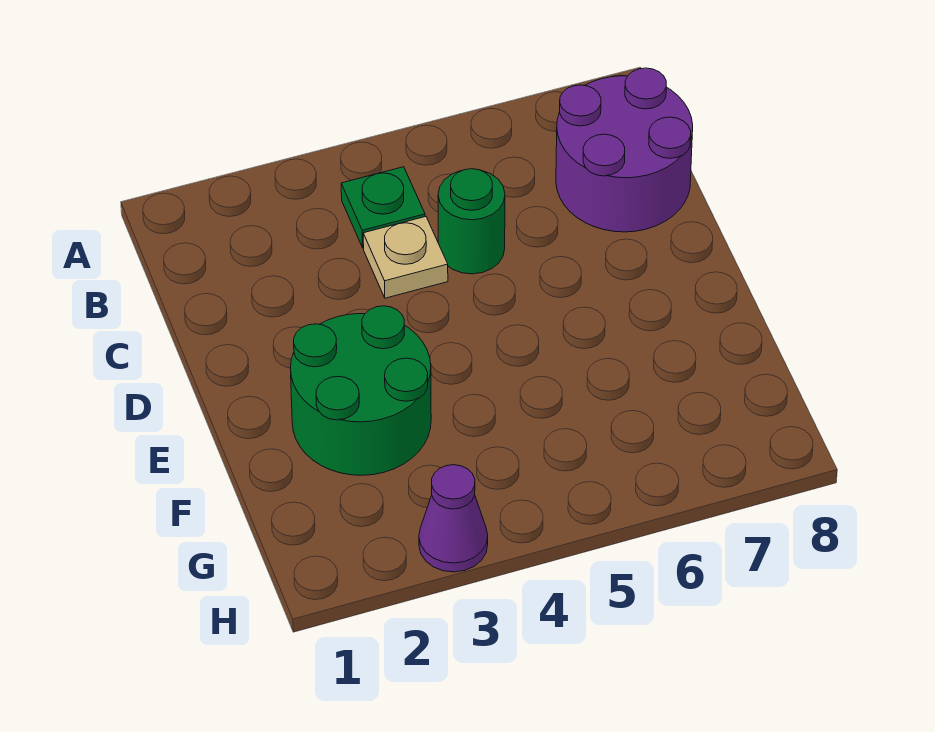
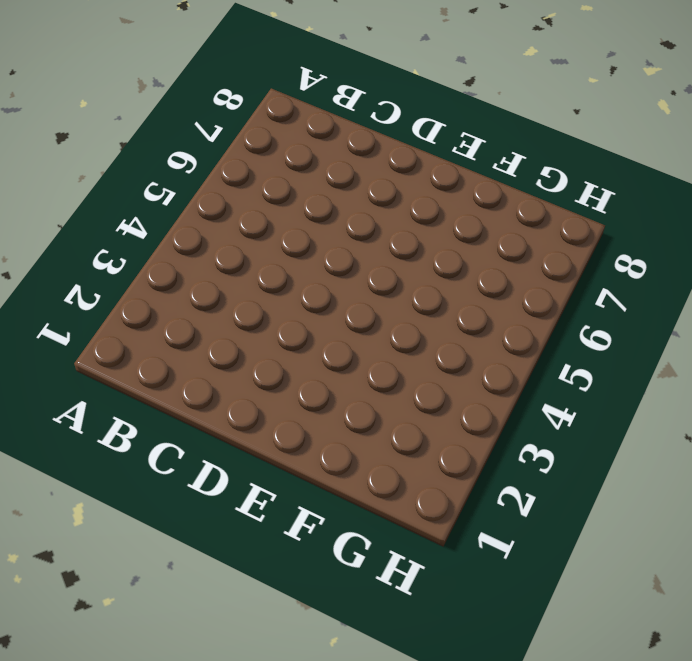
none -> green plate B4 level 1
none -> purple round brick B7:C8 level 1

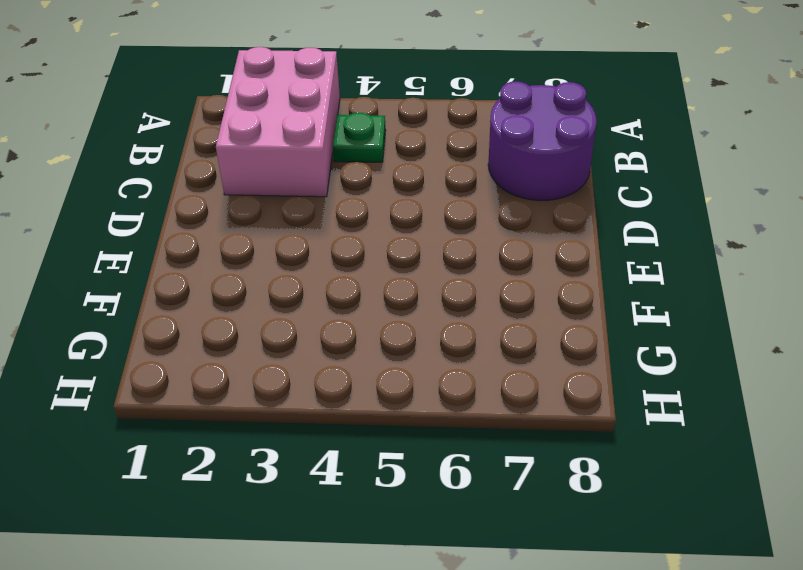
pink brick A2:C3 level 1 -> none
none -> tan plate C4 level 1
none -> green round brick C5 level 1

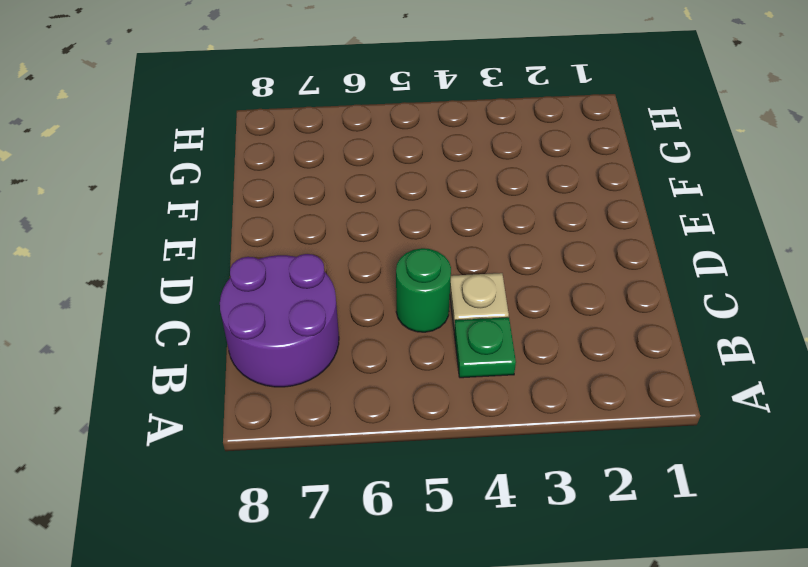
none -> green round brick E2:F3 level 1
none -> purple cone H3 level 1

